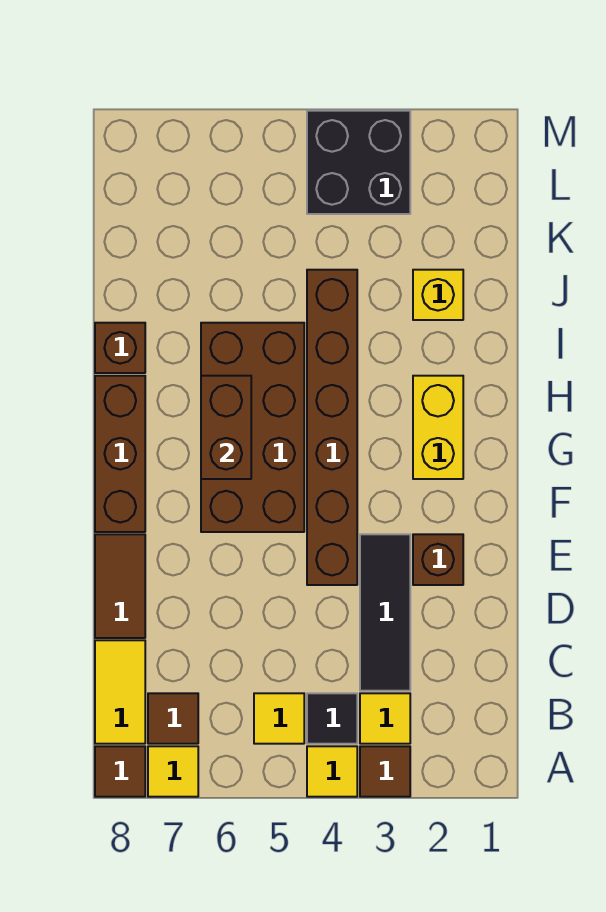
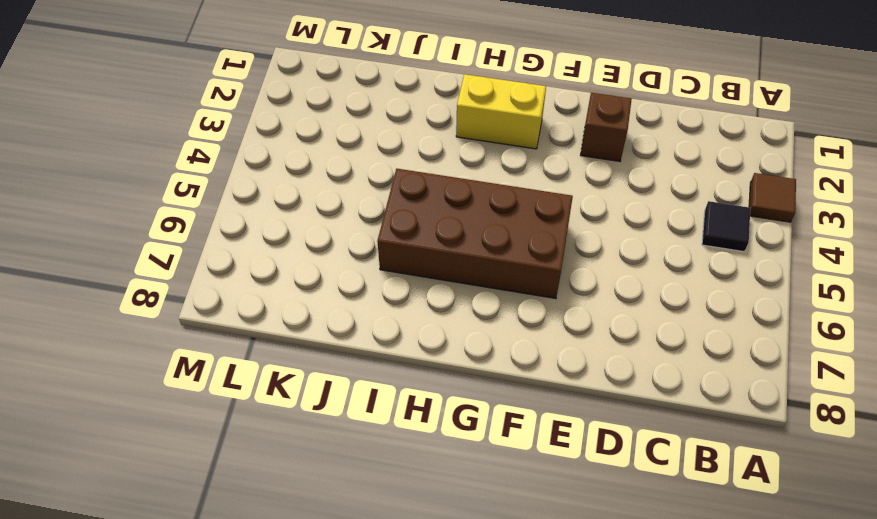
none -> yellow tile A4 level 1
none -> yellow tile A7 level 1
none -> brown tile A8 level 1

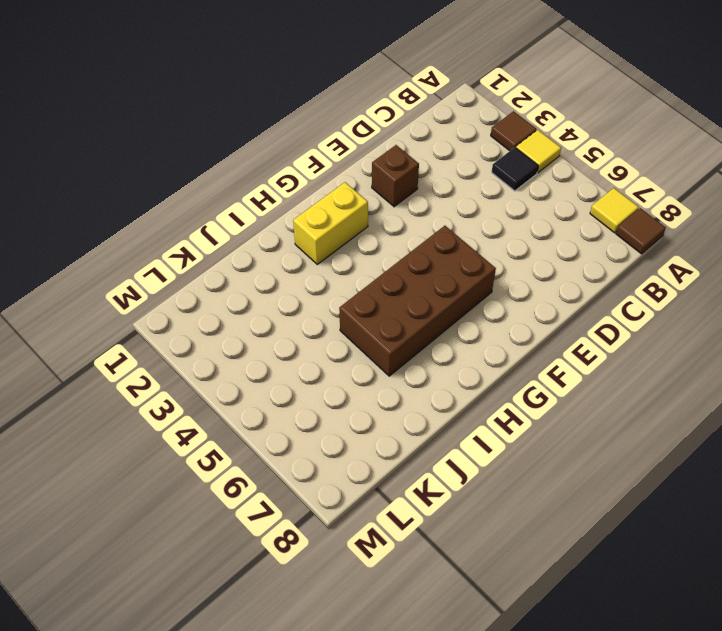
none -> yellow tile B3 level 1
none -> yellow tile B5 level 1
none -> brown tile B7 level 1

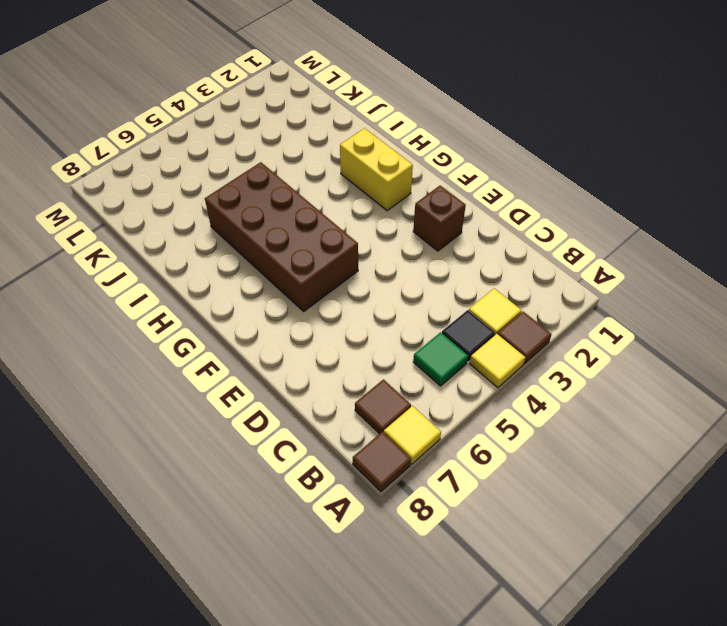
green tile B5 level 1 -> yellow tile B5 level 1
none -> yellow tile B8:C8 level 1
none -> black tile C3:E3 level 1
none -> brown tile D8:E8 level 1

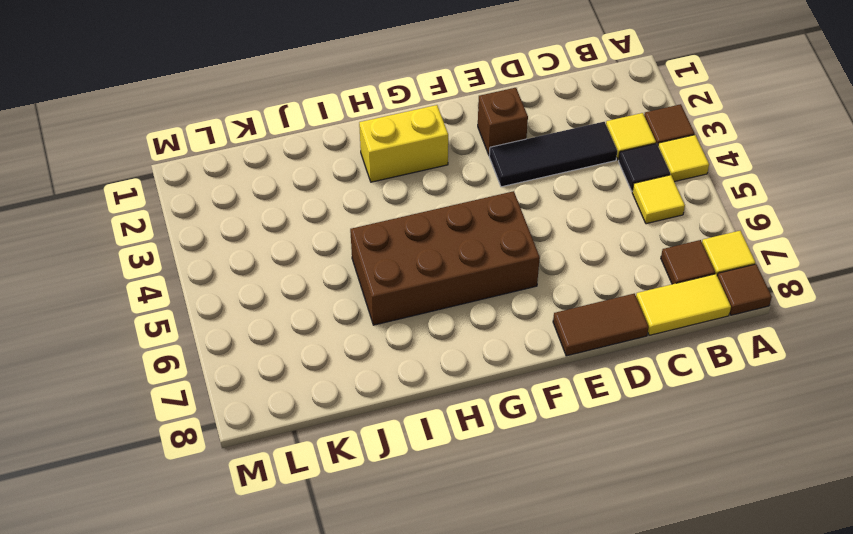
none -> brown brick E4:J4 level 1
none -> brown brick F8:H8 level 1
none -> brown brick I8 level 1

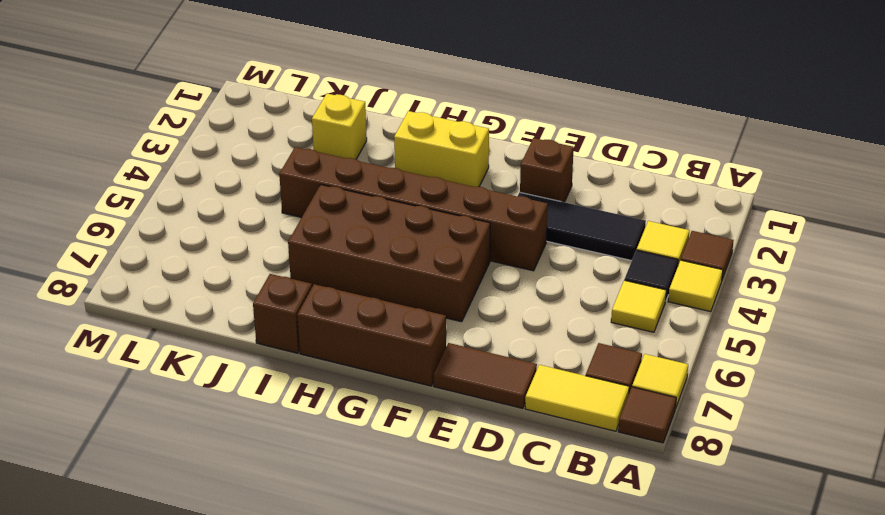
none -> black brick L3:M4 level 1
none -> brown brick G6:H6 level 2

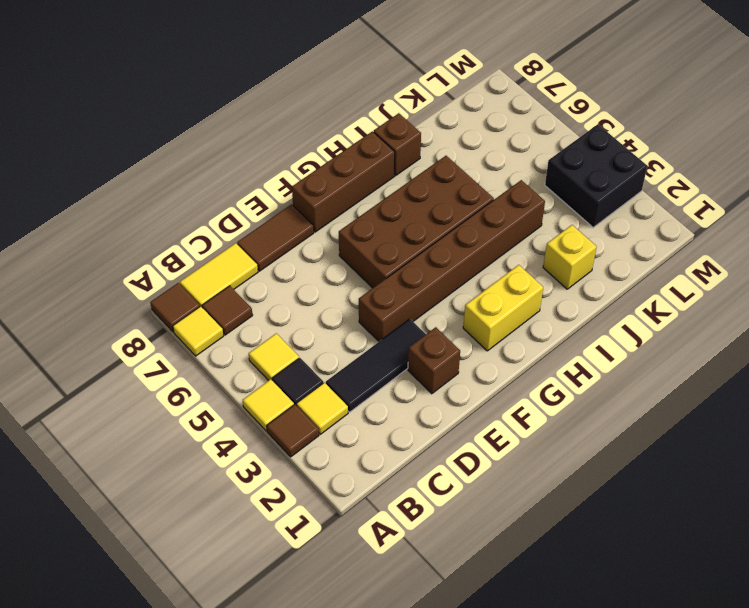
none -> brown brick G6:H6 level 2

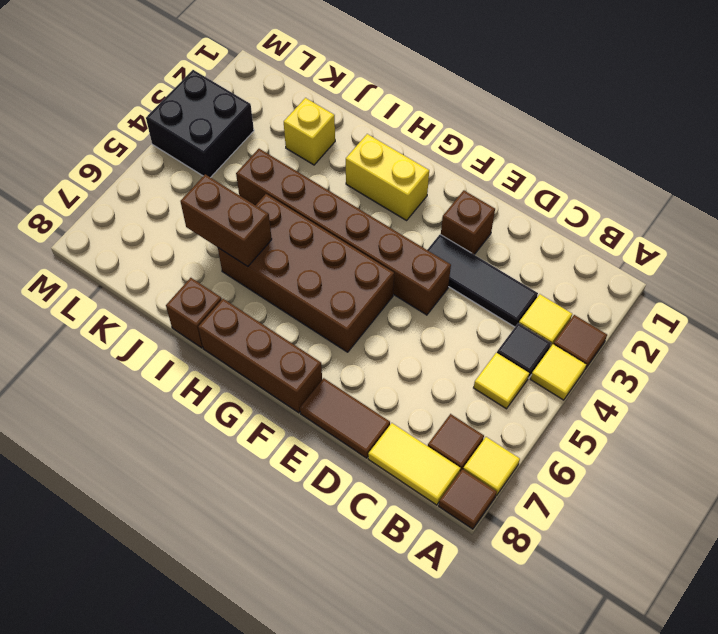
brown brick I6:J6 level 2 -> brown brick G6:H6 level 2

